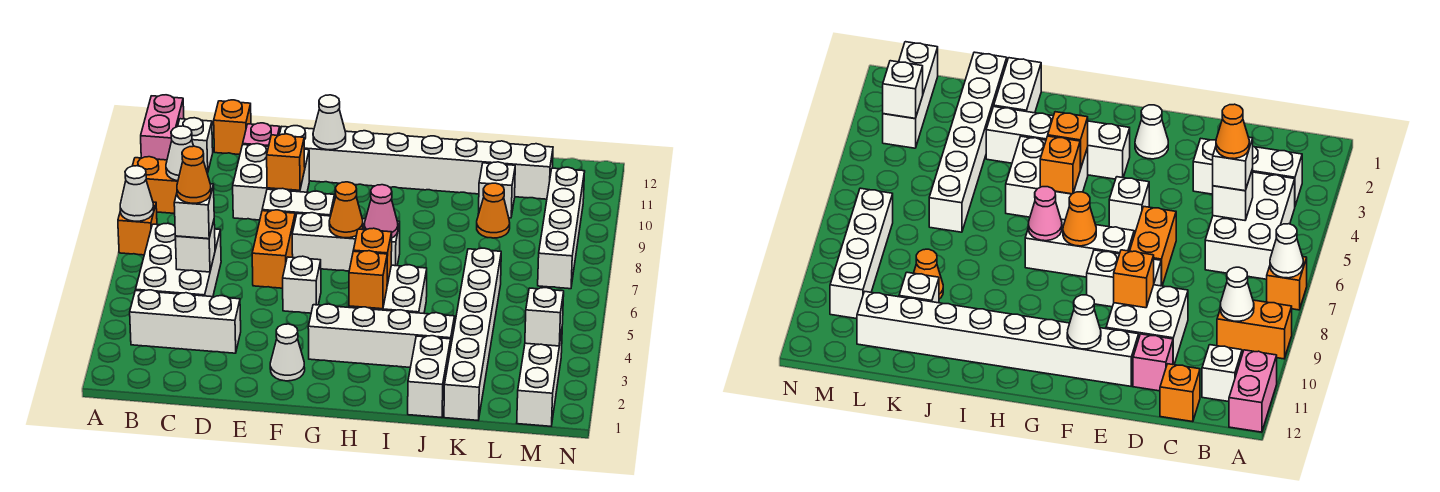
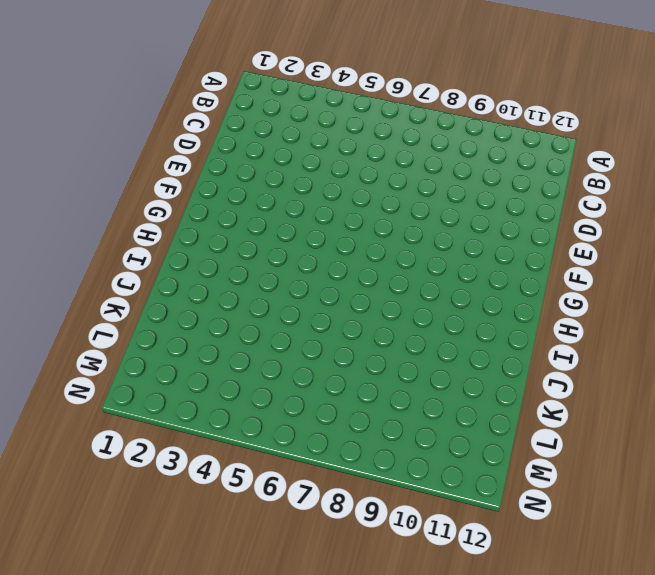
none -> orange brick A7 level 1
none -> orange brick A9:B9 level 1
none -> pink brick A11:A12 level 1
none -> white brick B3:D3 level 1

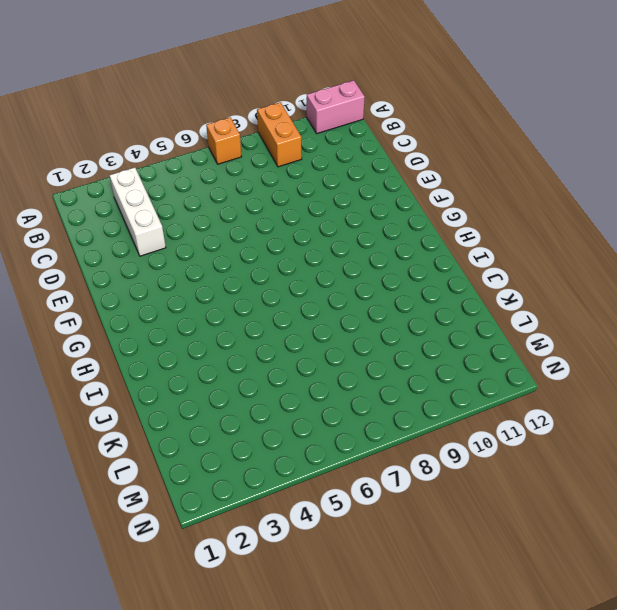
none -> white brick B4:C6 level 1
none -> white brick B11 level 1
none -> orange brick C12 level 1
none -> white brick D9:E10 level 1

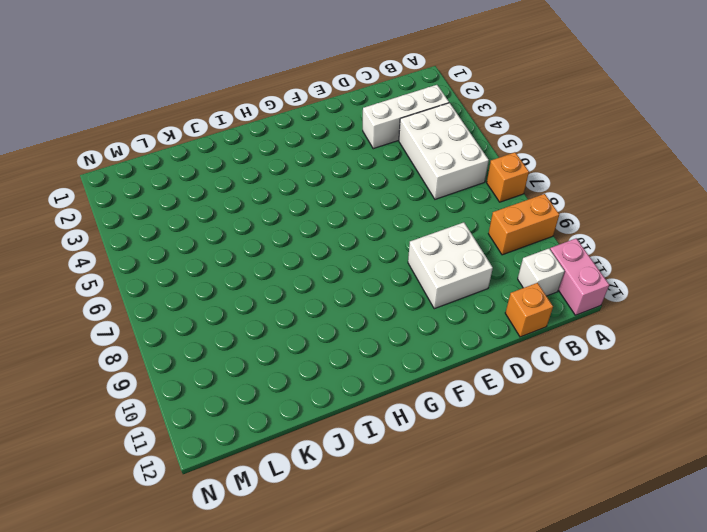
none -> pink brick D11 level 1
none -> orange brick E6:E7 level 1
none -> white brick E8:F8 level 1
none -> white brick E11:L11 level 1

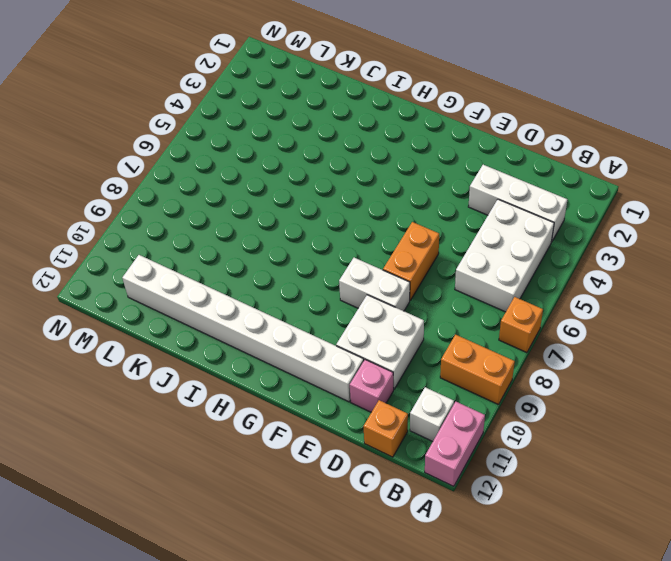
none -> white cone F2 level 1
none -> white brick F5 level 1
none -> white brick F7:H7 level 1
none -> white brick G3:J3 level 1

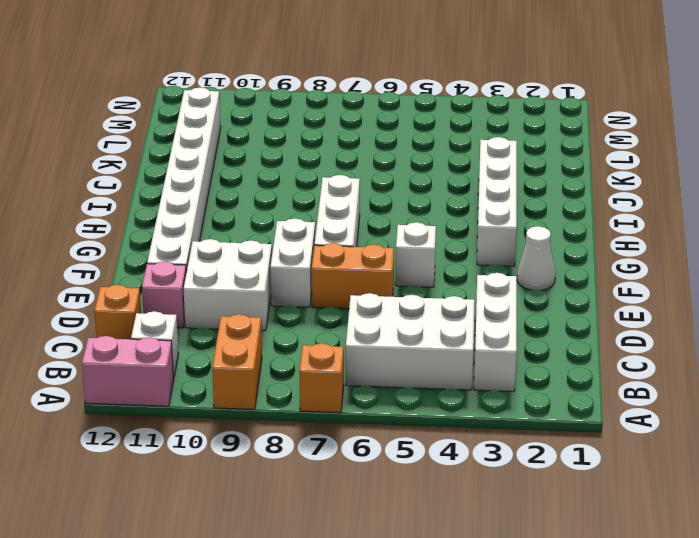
none -> white brick H4:I5 level 1
none -> white brick J1:J2 level 1
none -> white brick K1:K6 level 1
none -> orange cone K9 level 1

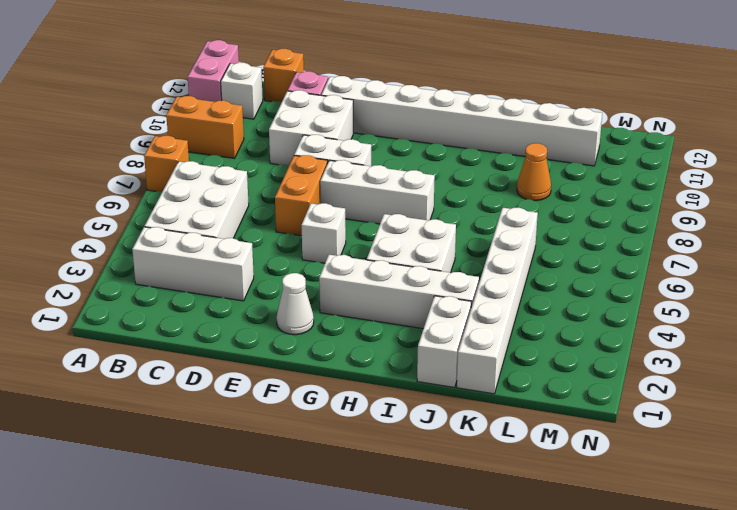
none -> white brick K10 level 1
none -> white brick M1:M3 level 1
none -> white brick M7:M10 level 1
none -> white cone A7 level 2

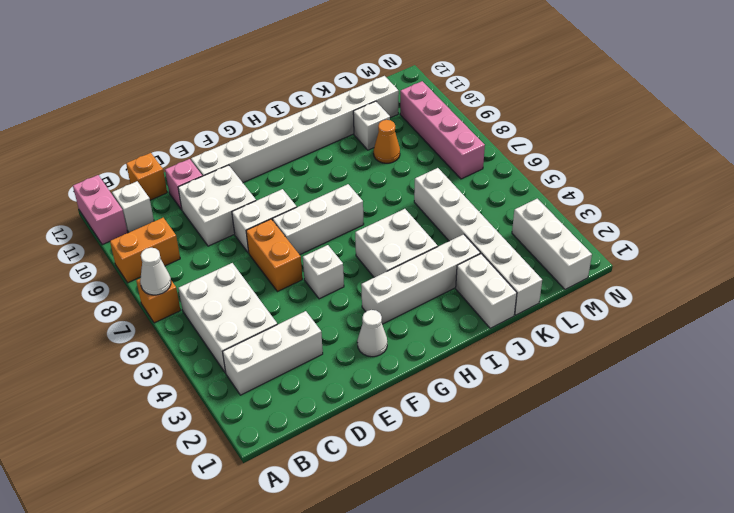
pink brick M7:M10 level 1 -> white brick M7:M10 level 1
none -> white cone B9 level 2
none -> white brick C5 level 2
none -> orange brick E9 level 2
none -> white cone F11 level 2

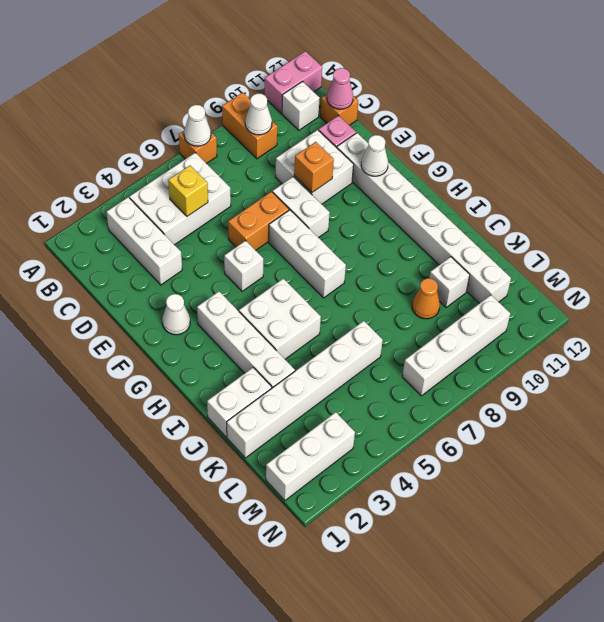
yellow brick C5 level 2 -> white brick C5 level 2
pink cone C12 level 2 -> pink cone H7 level 2
none -> orange cone G7 level 2
none -> orange brick H4 level 2
none -> orange brick H5 level 2
none -> white brick M3 level 2

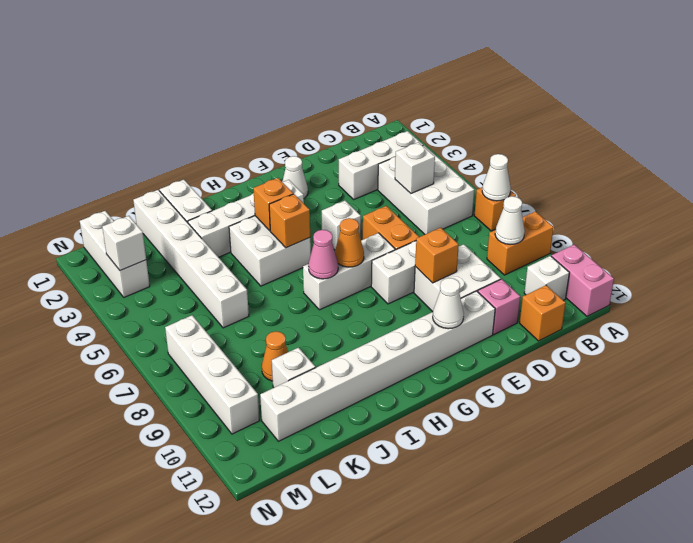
none -> white brick C5 level 3
none -> orange cone C5 level 4

